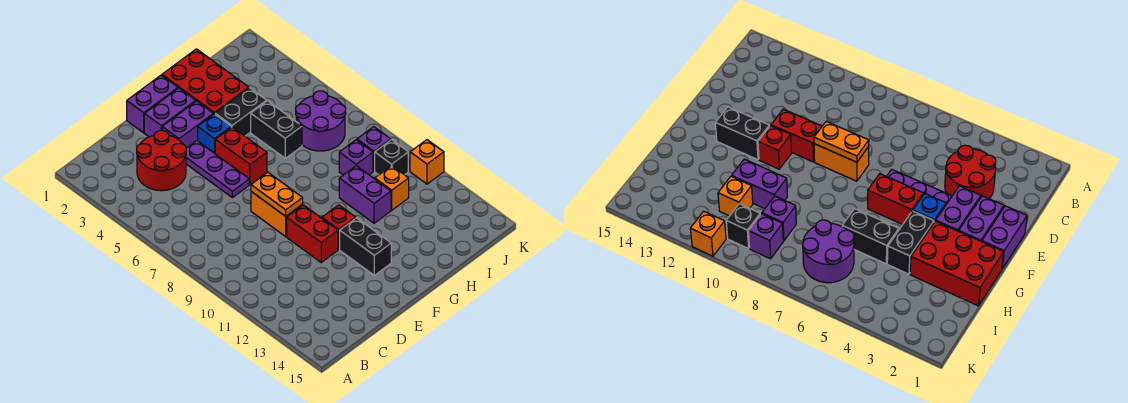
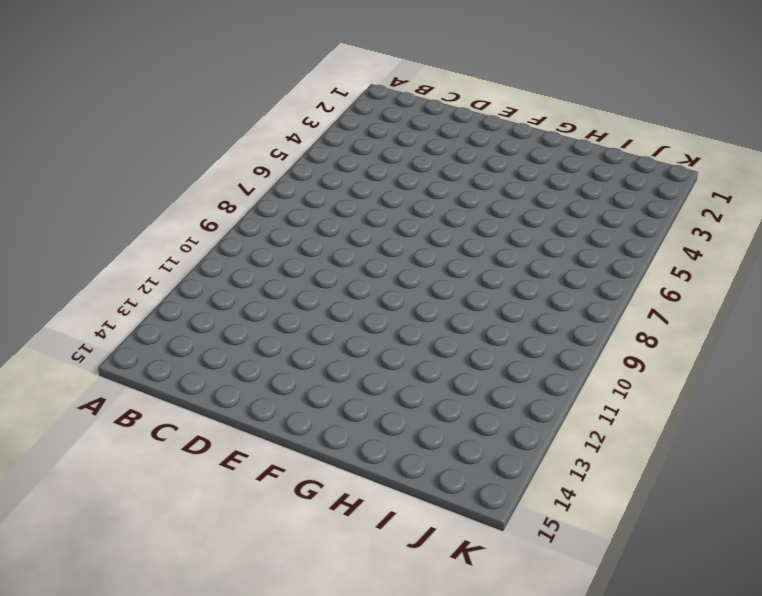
none -> red round brick C3:D4 level 1
none -> purple brick E1:F1 level 1
none -> purple brick E2:F2 level 1

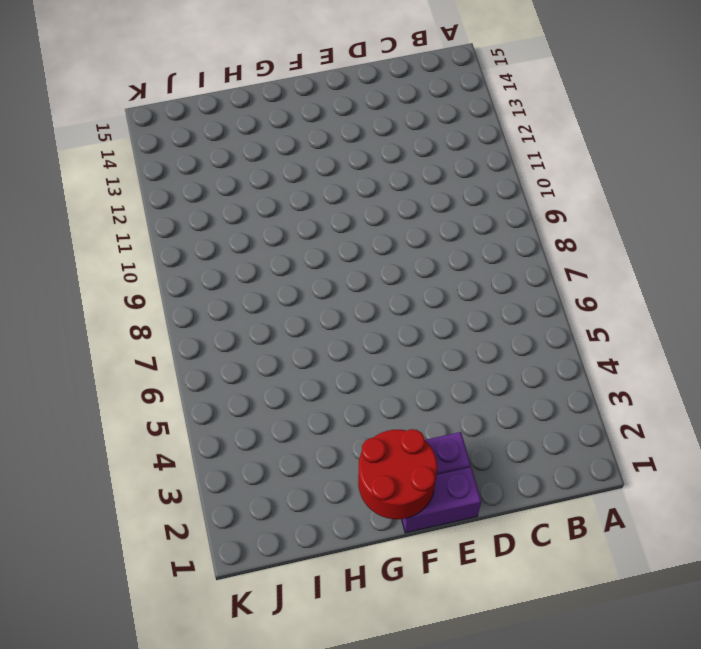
red round brick F1:G2 level 2 -> red round brick C3:D4 level 1
none -> purple brick E3:F3 level 1
none -> purple plate E4:E6 level 1
none -> orange brick E8:E9 level 1

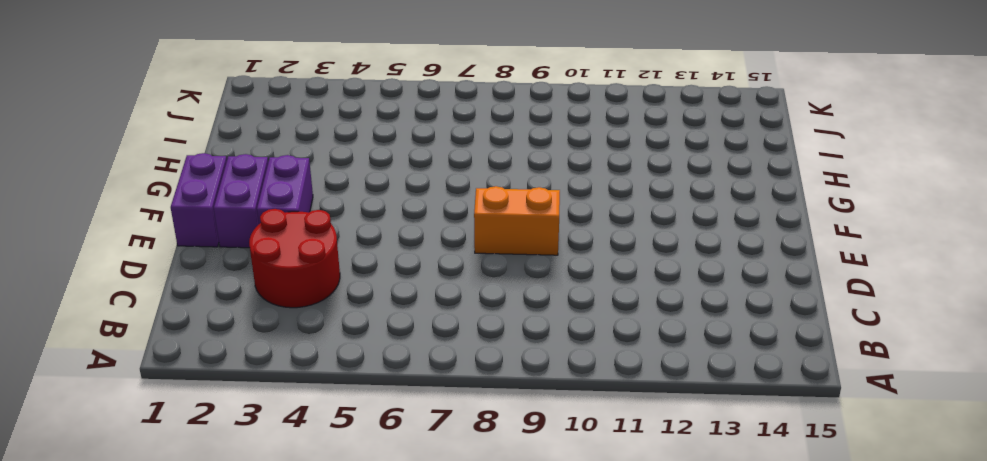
none -> purple plate E4:E6 level 1
none -> red brick E10:E11 level 1
none -> blue brick F4 level 1

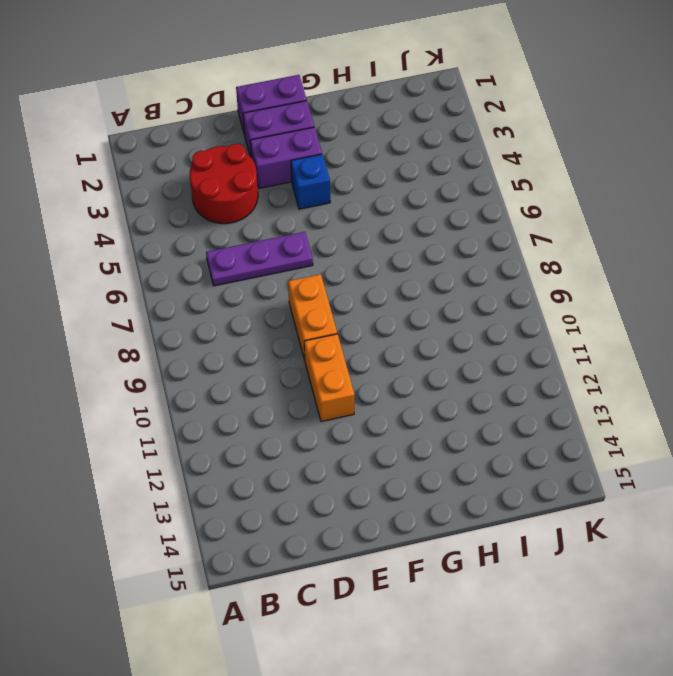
purple plate C6:E6 level 1 -> purple plate E4:E6 level 1
orange brick E10:E11 level 1 -> red brick E10:E11 level 1
none -> red brick F5:F6 level 1
none -> red brick F11 level 1
none -> black brick F12:F13 level 1

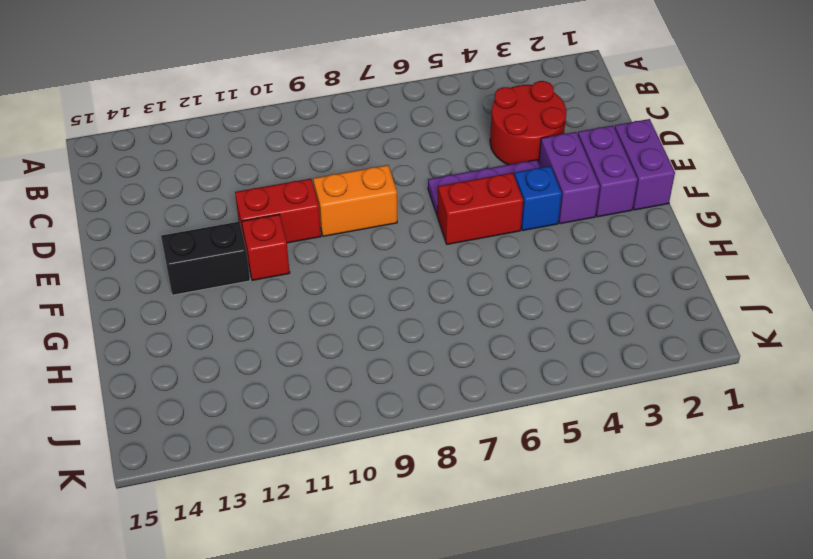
none -> red brick G1:H3 level 1
none -> black brick G4:H4 level 1
none -> black brick H5:H6 level 1

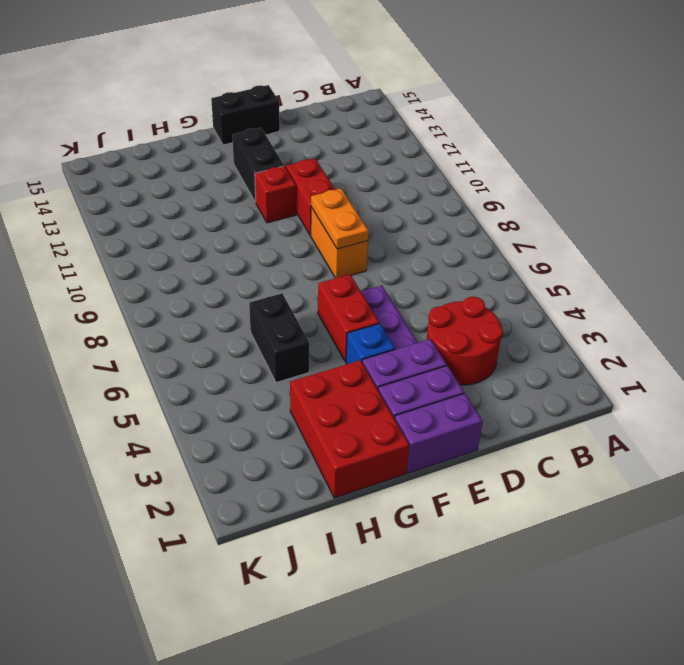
black brick E15:F15 level 1 -> black brick G4:H4 level 1
none -> purple brick H10:H11 level 1
none -> purple round brick I6:J7 level 1
none -> purple brick I9 level 1

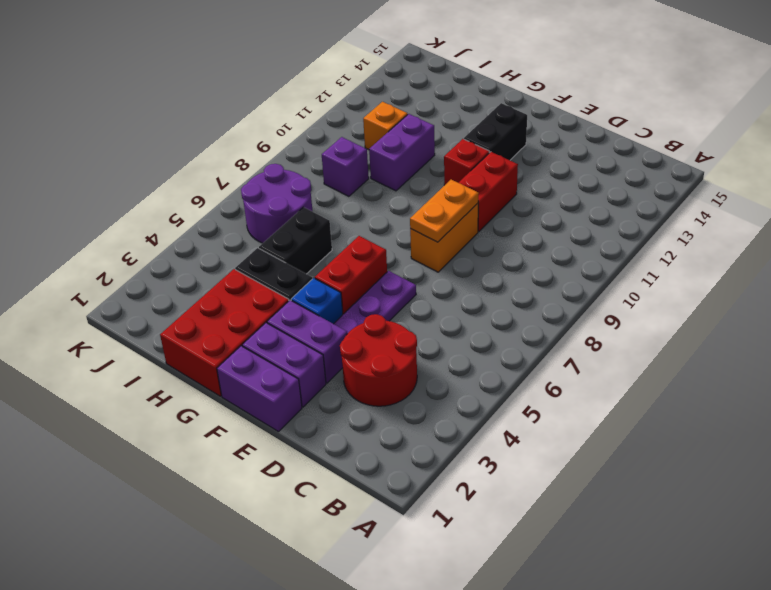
none -> purple brick J9 level 1
none -> black brick J10 level 1
none -> orange brick K11 level 1

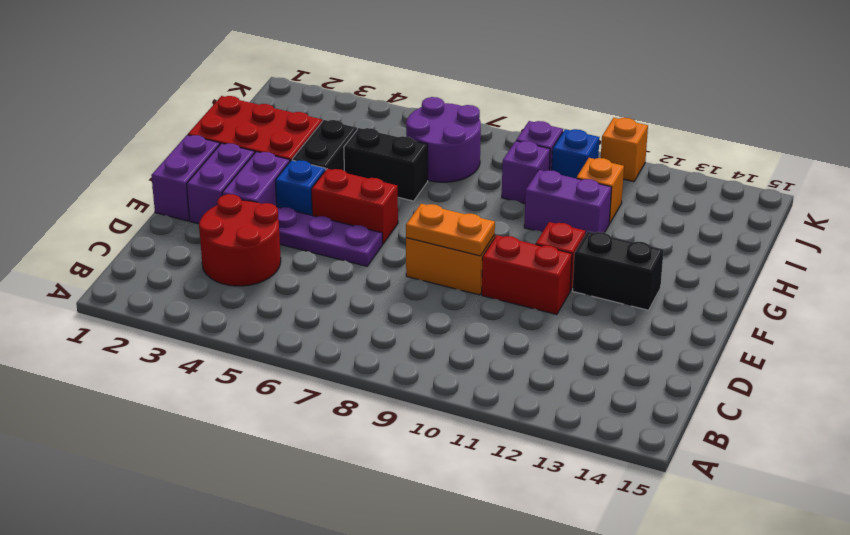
blue brick J10 level 1 -> black brick J10 level 1

